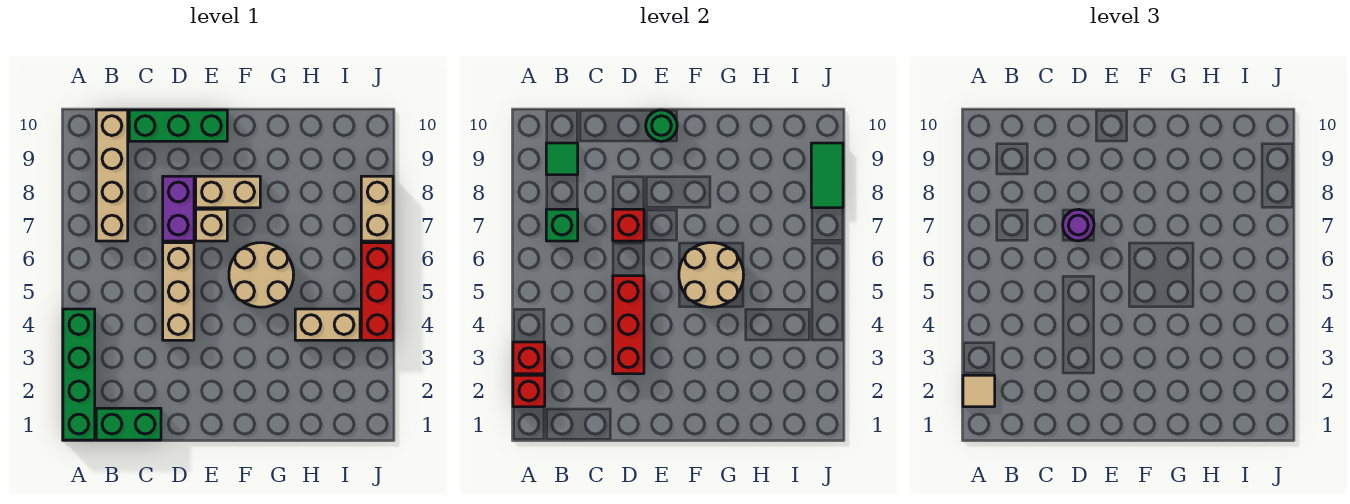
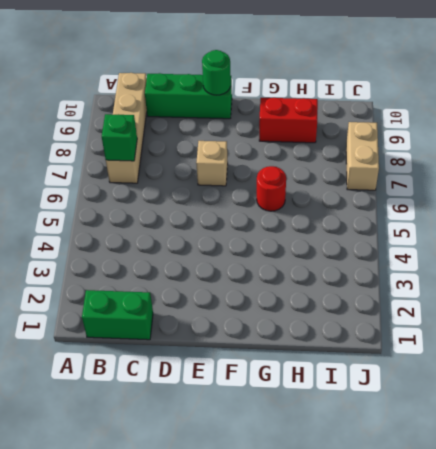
red round brick G6 level 1 -> tan round brick F5:G6 level 1
red brick G9:H9 level 1 -> none
none -> green brick A1:A4 level 1
none -> tan brick D4:D6 level 1
none -> purple brick D7:D8 level 1

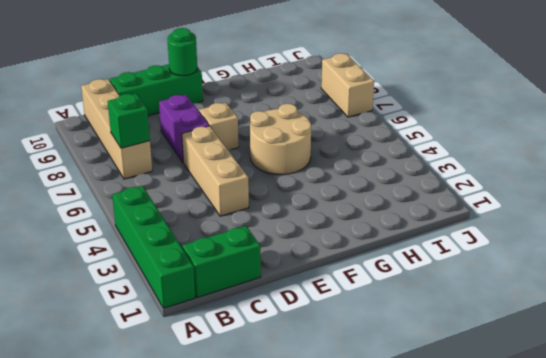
none -> tan brick E8:F8 level 1
none -> tan brick H4:I4 level 1
none -> red brick J4:J6 level 1

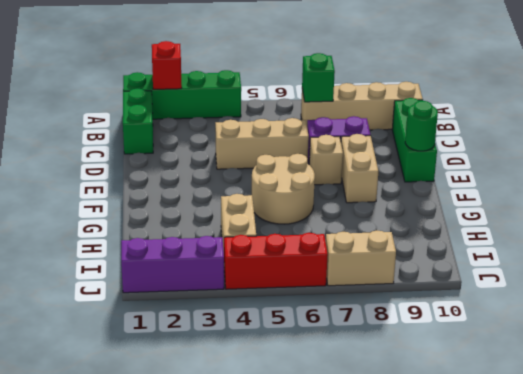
purple brick J1:J3 level 1 -> none
none -> red brick A3 level 2
none -> green tile B9 level 2
none -> red brick D3:D5 level 2

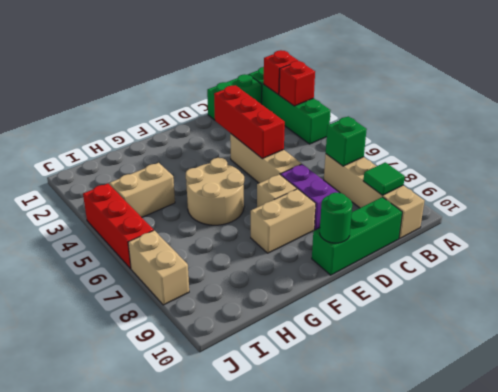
none -> red brick D7 level 2
none -> tan round brick F5:G6 level 2
none -> green tile J8:J9 level 2

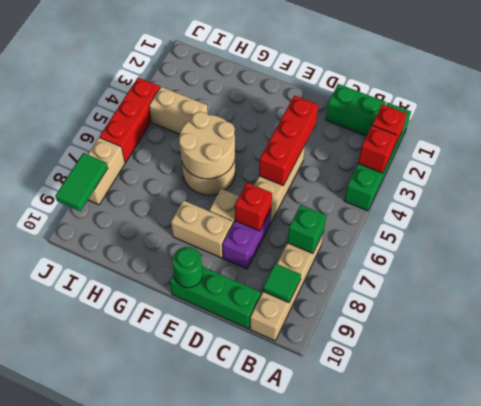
none -> tan tile A2 level 3
none -> purple round brick D7 level 3

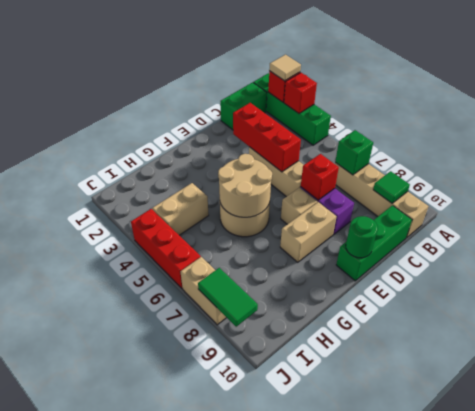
none -> purple round brick D7 level 3

